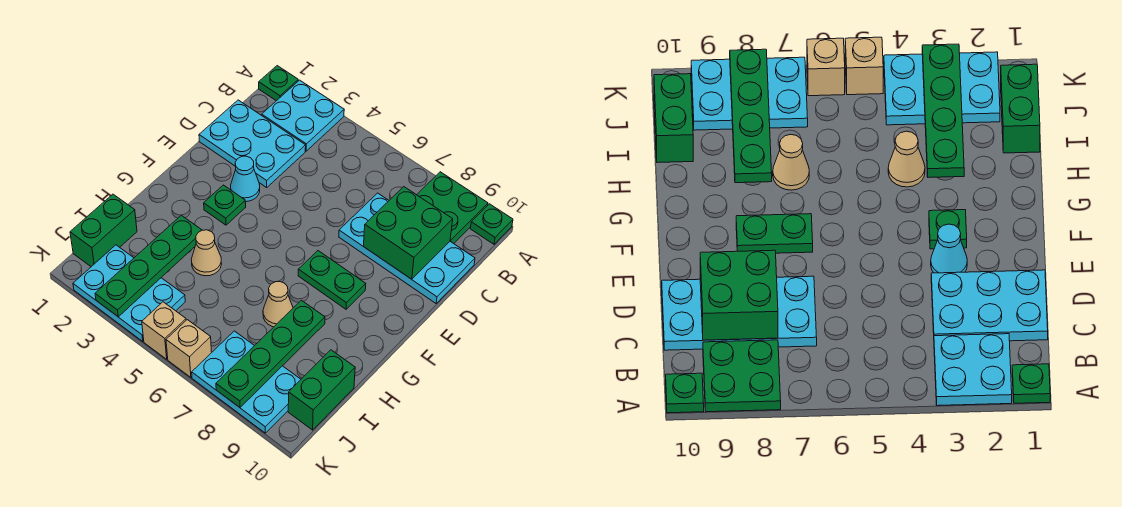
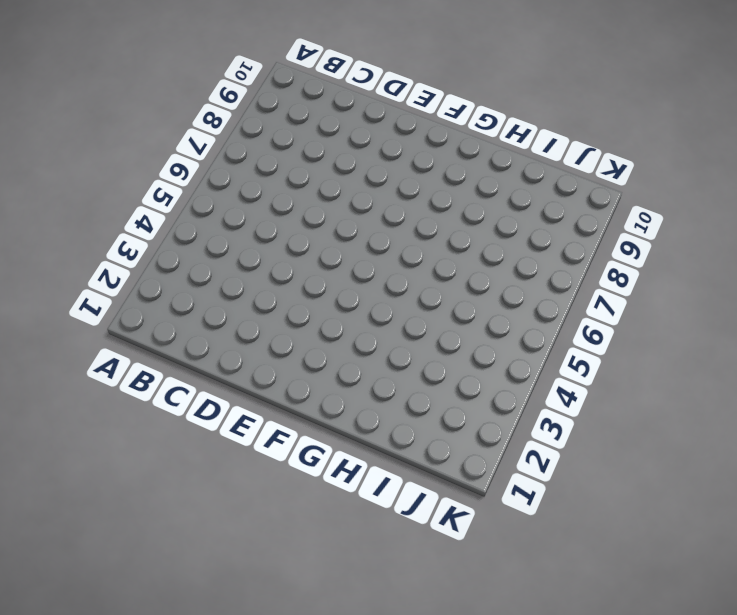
none -> green plate A1 level 1
none -> cyan plate A2:B3 level 1
none -> green plate A8:B9 level 1

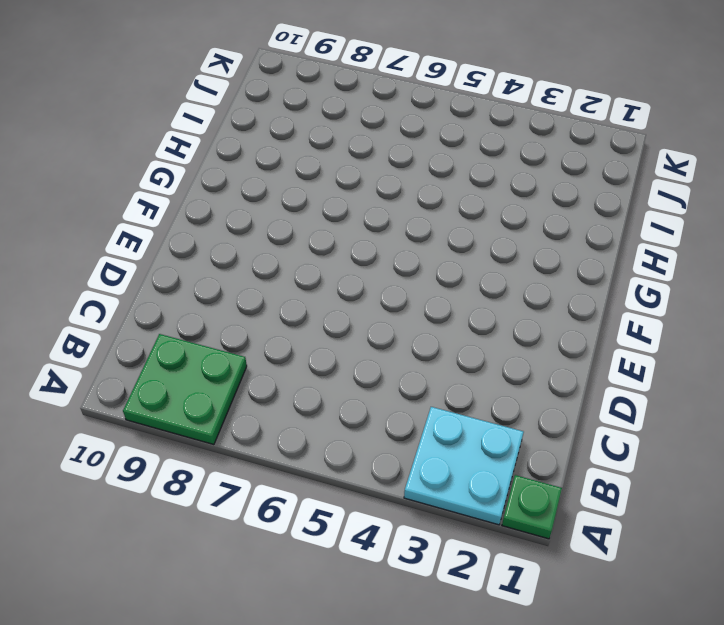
none -> green plate A10 level 1
none -> cyan plate C1:D3 level 1
none -> cyan plate C7:D10 level 1

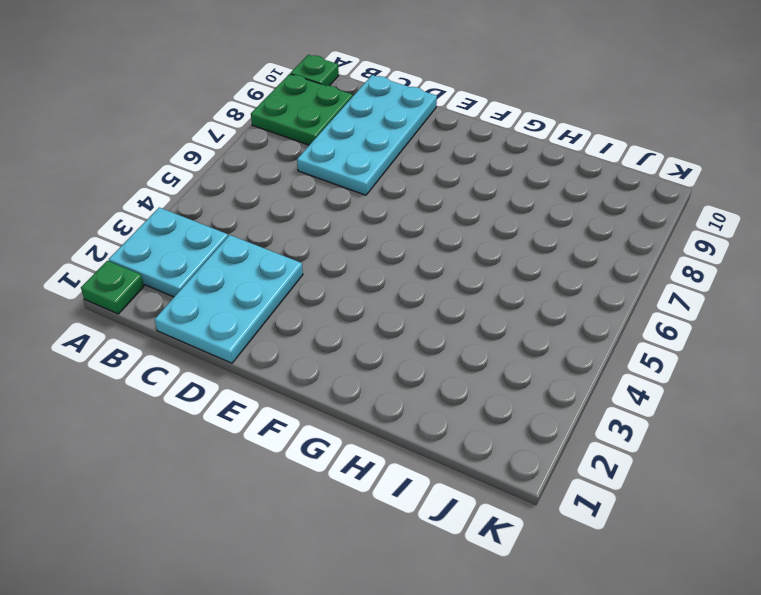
none -> cyan cone E3 level 1
none -> green plate F3 level 1
none -> green plate F7:F8 level 1

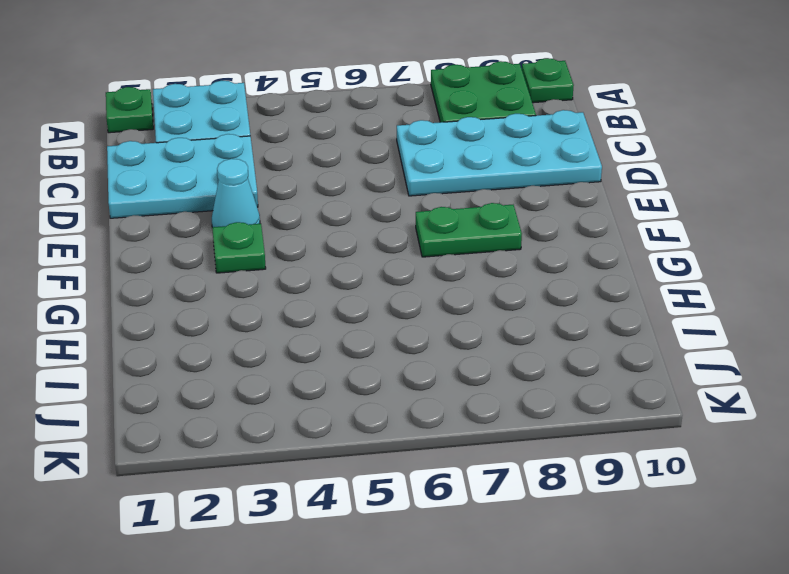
none -> tan cone H4 level 1
none -> tan cone H7 level 1
none -> green brick I1:J1 level 1

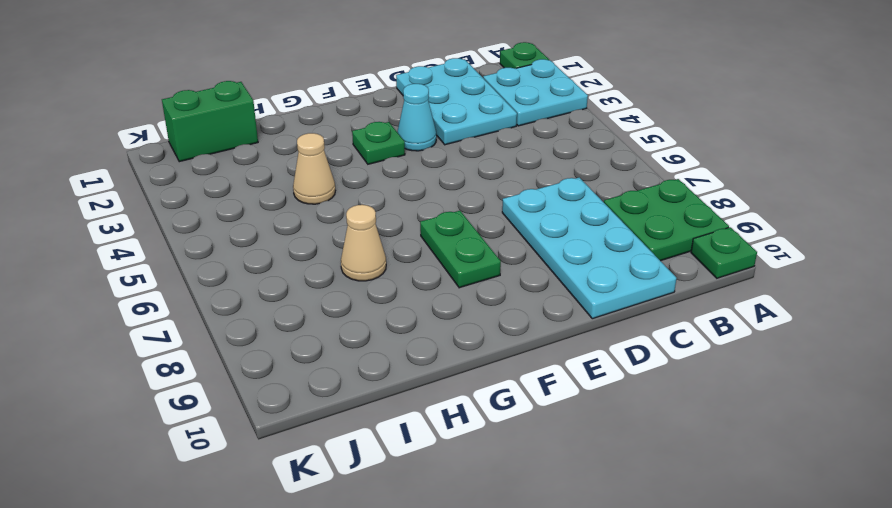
none -> green brick I10:J10 level 1
none -> cyan plate J2:K4 level 1
none -> cyan plate J7:K9 level 1

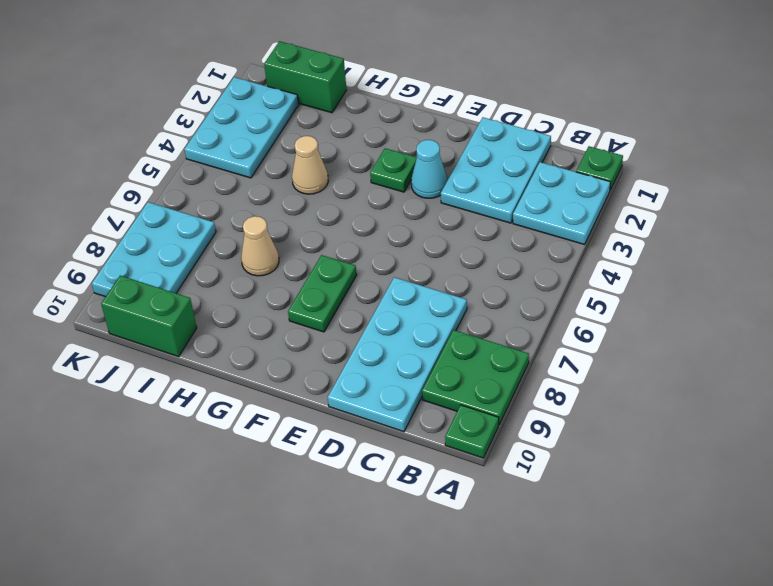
none -> tan brick K5 level 1
none -> tan brick K6 level 1
none -> green brick C8:D9 level 2

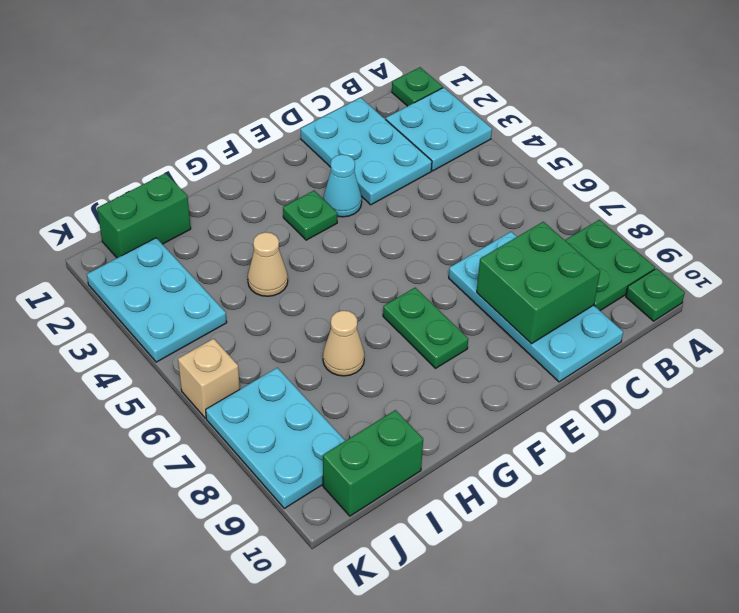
none -> tan brick K5 level 1
none -> green plate H3:K3 level 2
none -> green plate H8:K8 level 2

